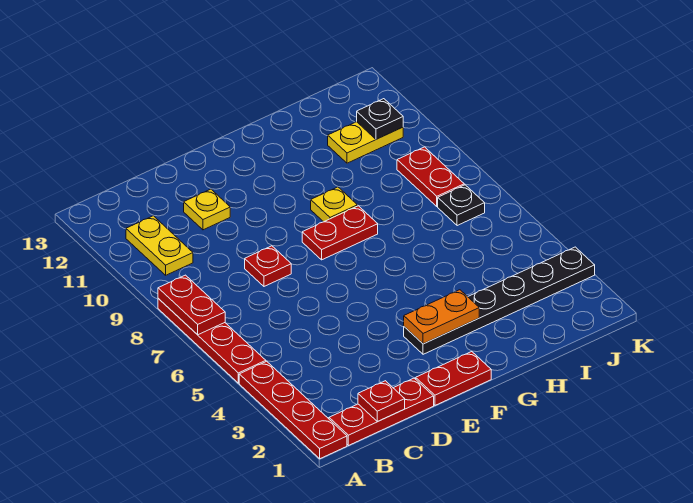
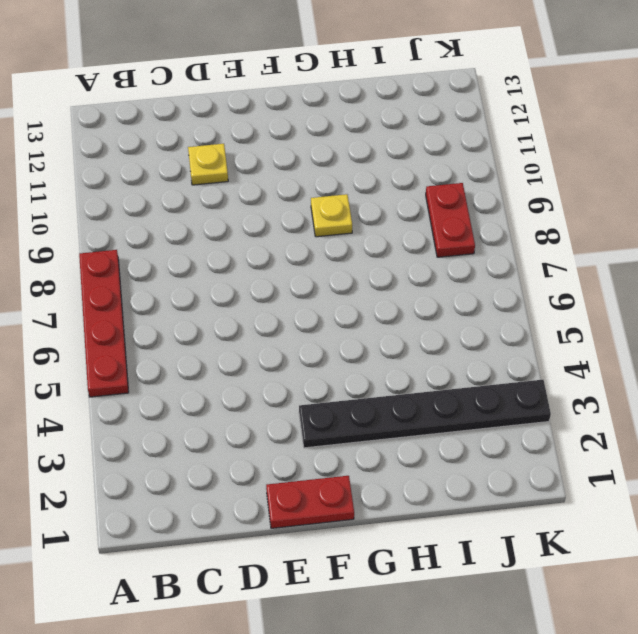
none -> red plate A1:A4 level 1
none -> red plate B1:D1 level 1
none -> yellow plate B10:B11 level 1

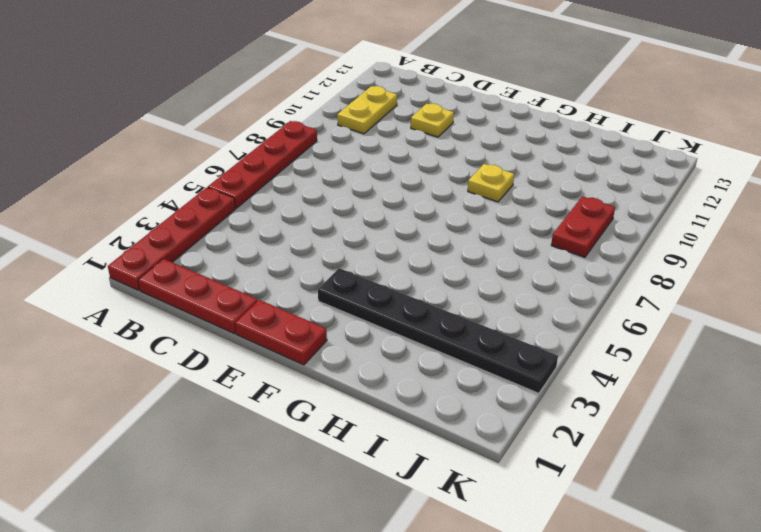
none -> red plate D8 level 1
none -> red plate F8:G8 level 1
none -> yellow plate I11:J11 level 1

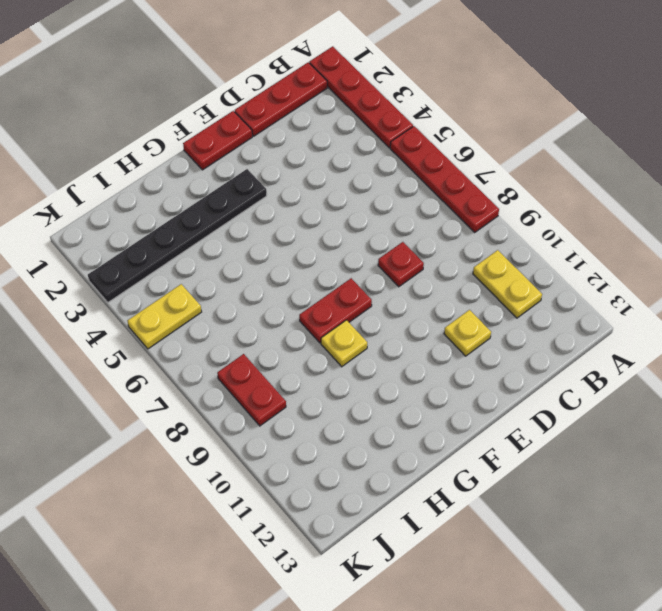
yellow plate J5:K5 level 1 -> yellow plate I11:J11 level 1
none -> black plate J7 level 1
none -> red plate A7:A8 level 2
none -> red plate C1 level 2

